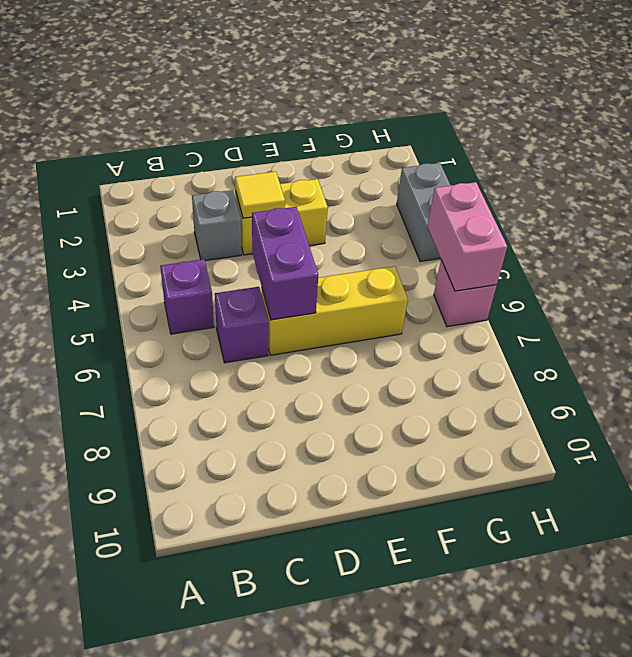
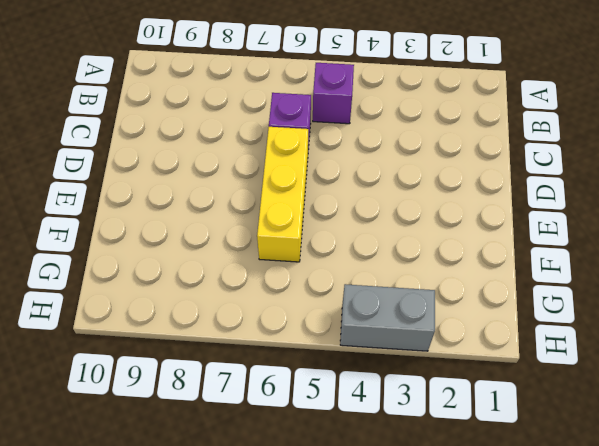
none -> grey brick C3 level 1
none -> yellow brick D3:E3 level 1

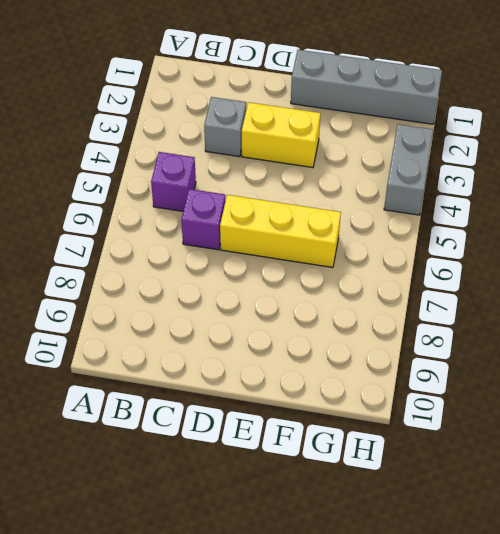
grey brick E1:H1 level 1 -> none
none -> pink brick H6 level 1
none -> yellow tile D3 level 2

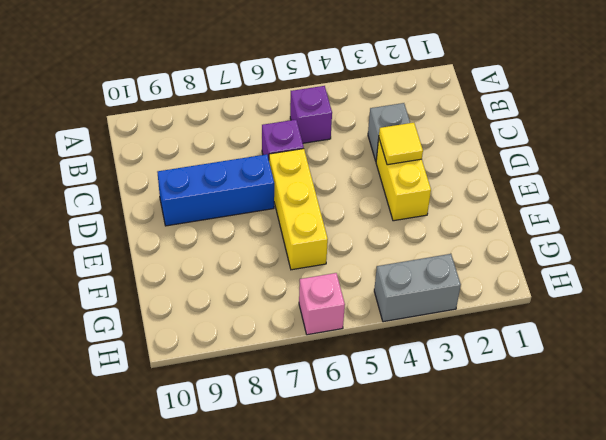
blue brick D7:D9 level 1 -> none
none -> purple brick D5:D6 level 2
none -> pink brick H5:H6 level 2

